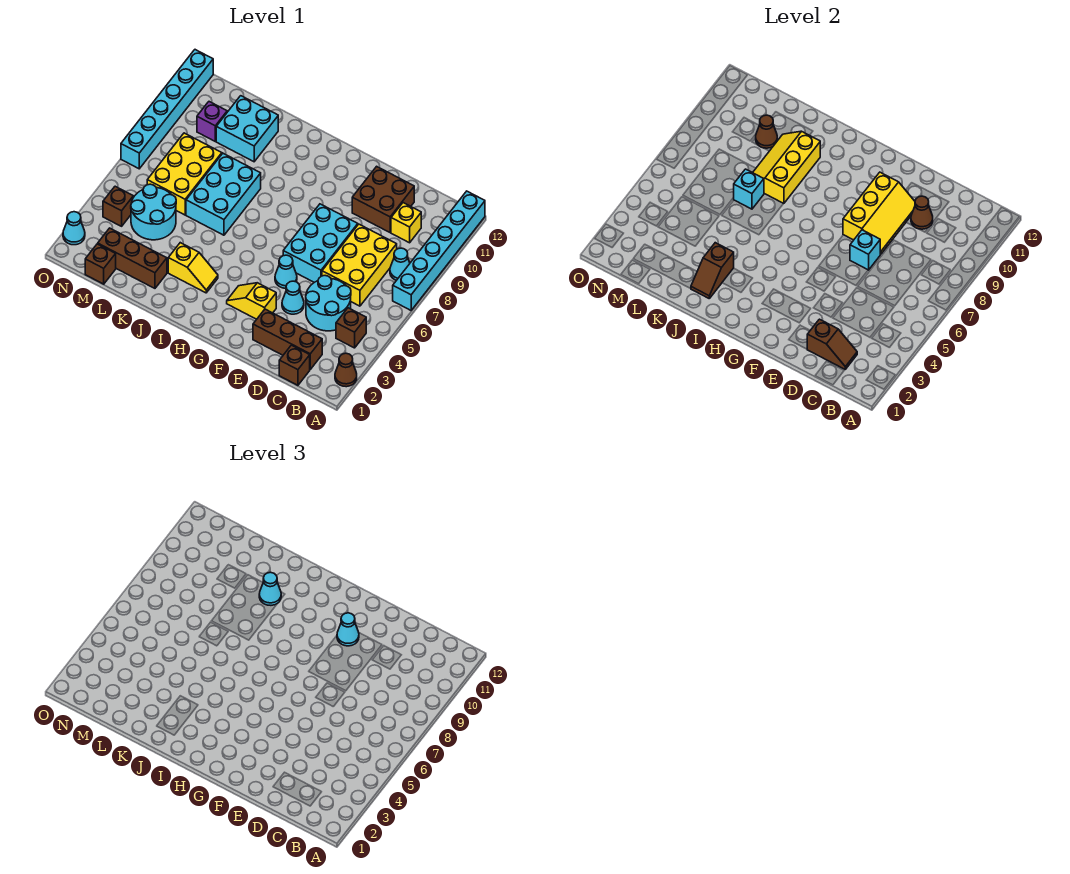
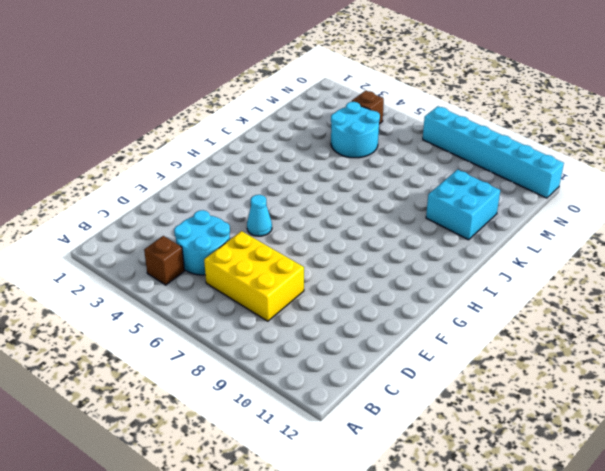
none -> brown cone A2 level 1
none -> cyan brick A7:A12 level 1
none -> cyan cone B8 level 1
none -> brown brick C1 level 1

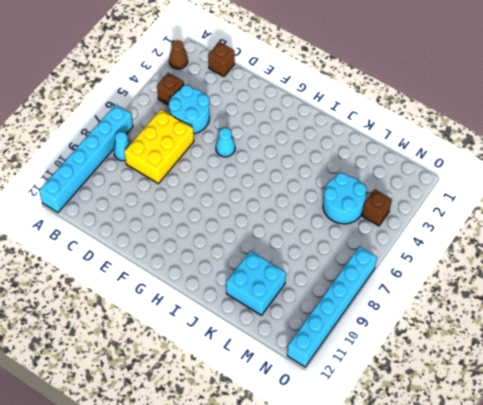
none -> brown brick C2:E2 level 1
none -> yellow brick C10 level 1
none -> brown brick D10:E11 level 1
none -> cyan cone E4 level 1

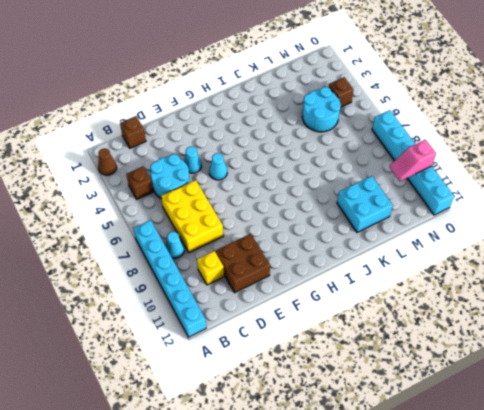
pink slope N10:O10 level 2 top O -> none
none -> brown brick C2:E2 level 1
none -> cyan brick E6:F8 level 1
none -> yellow slope F3:G3 level 1 top F
none -> yellow slope I3:J3 level 1 top J

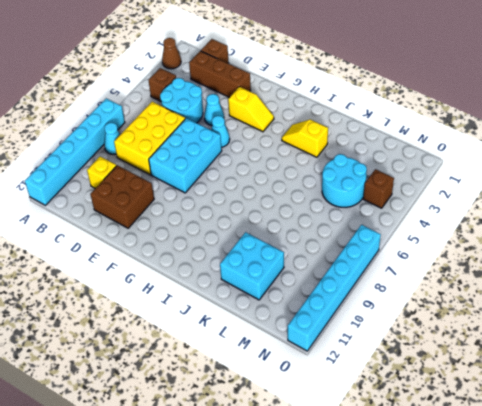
none -> cyan brick J6:K8 level 1
none -> brown brick K2:M2 level 1
none -> yellow brick L6:M8 level 1
none -> brown brick M1 level 1

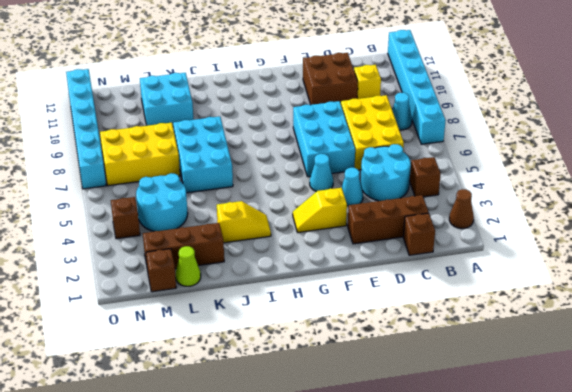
lime cone L1 level 1 -> none
yellow brick L7:N8 level 1 -> yellow brick L6:M8 level 1
none -> purple brick M10 level 1
none -> cyan cone O2 level 1
none -> brown slope C2:D2 level 2 top D
none -> brown cone D10 level 2

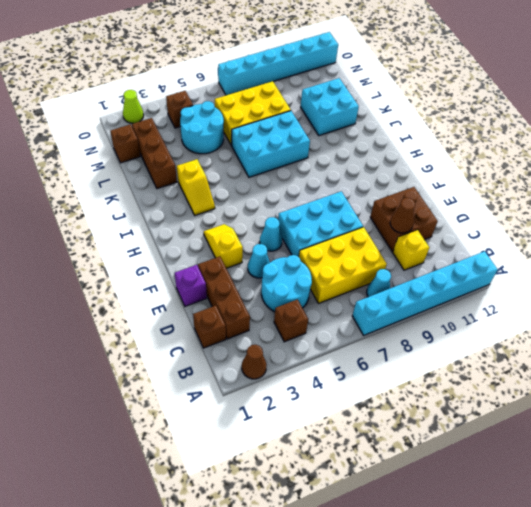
purple brick E1 level 1 -> purple brick M10 level 1
lime cone O2 level 1 -> cyan cone O2 level 1
none -> brown slope C2:D2 level 2 top D
none -> cyan brick E7 level 2
none -> yellow slope E8:F10 level 2 top F
none -> brown slope J2:J3 level 2 top 3

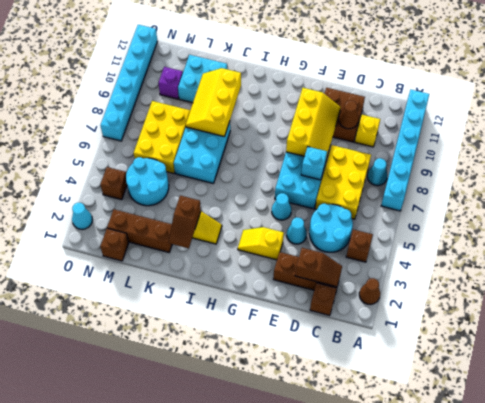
none -> cyan brick K7 level 2
none -> brown cone L10 level 2
none -> cyan cone F10 level 3
none -> cyan cone J10 level 3

